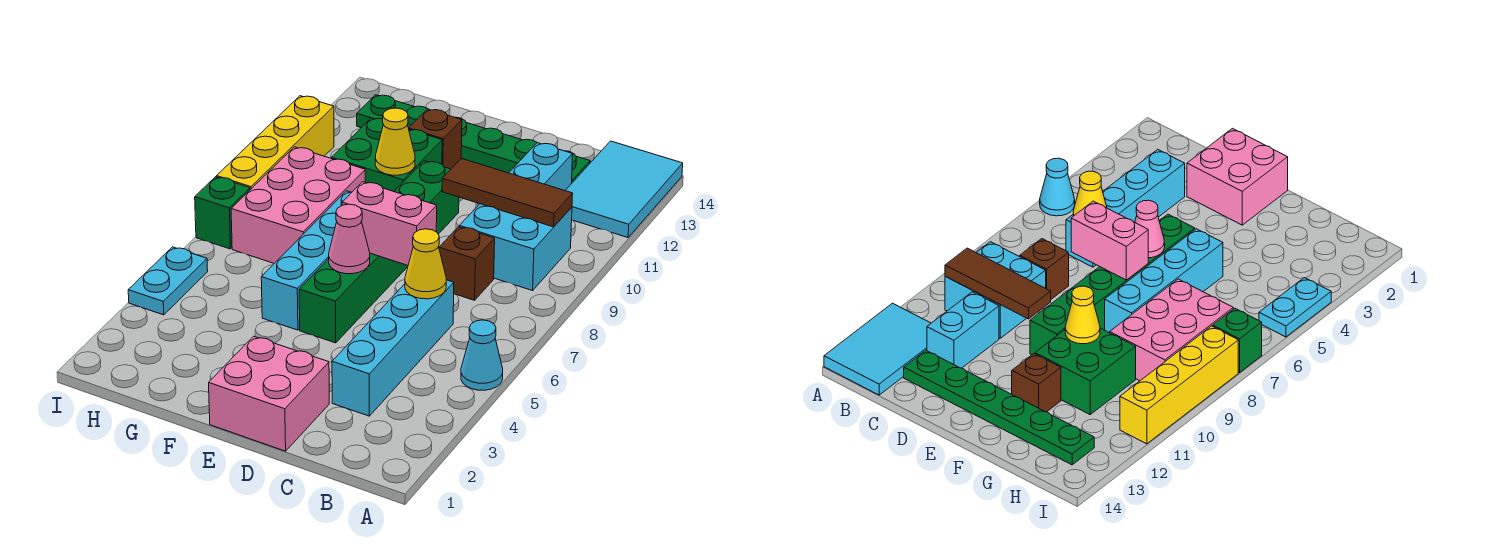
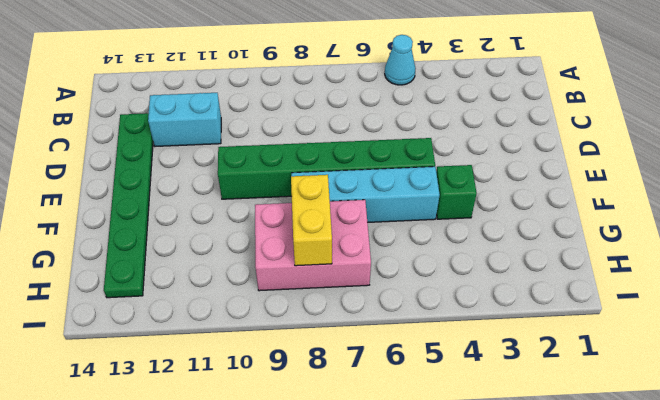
green brick F4 level 1 -> green brick I7 level 1
yellow brick G8:H8 level 2 -> none
none -> cyan tile A12:B14 level 1
none -> cyan brick B9:C10 level 1
none -> cyan brick C3:C6 level 1

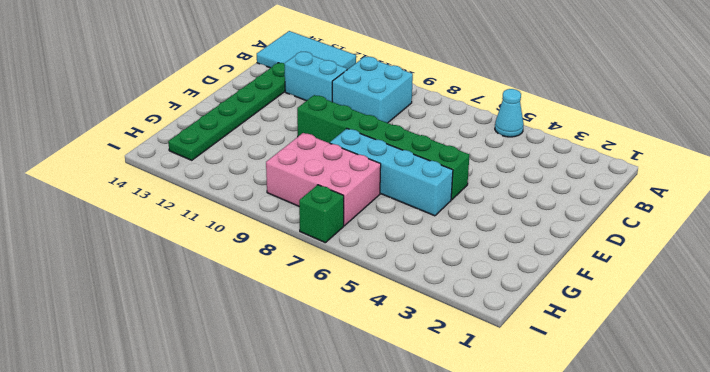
none -> cyan brick C3:C6 level 1
none -> brown brick C8 level 1
none -> pink brick D1:E2 level 1

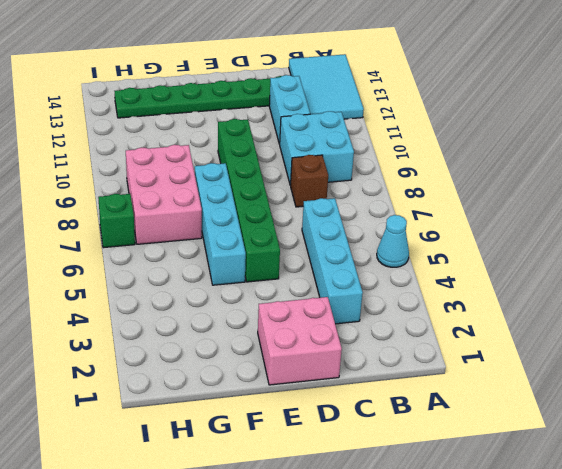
none -> green brick F10:G11 level 1
none -> brown brick F12 level 1
none -> cyan plate I4:I5 level 1

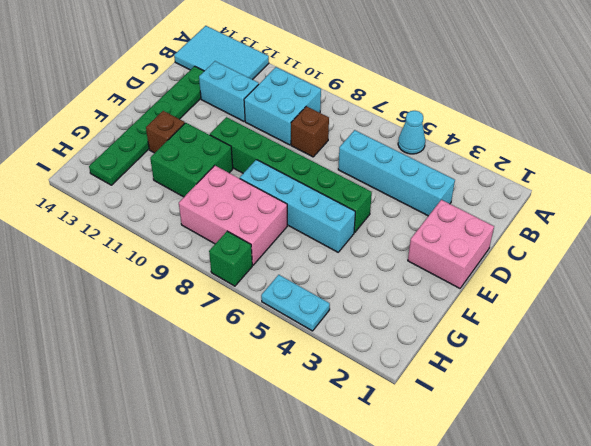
none -> yellow brick I8:I11 level 1
none -> brown tile B10:D10 level 2
none -> yellow cone C6 level 2

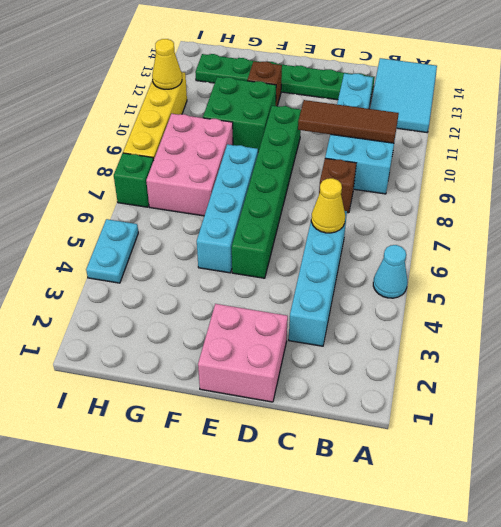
yellow cone I11 level 2 -> yellow cone F10 level 2
none -> pink brick D7:E7 level 2
none -> pink cone E6 level 2

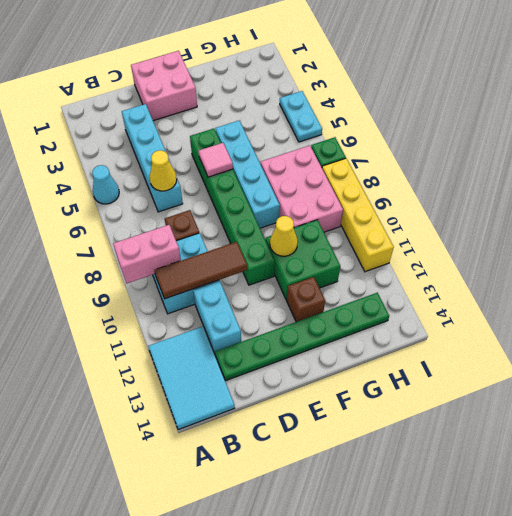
pink brick A9:B9 level 2 -> pink brick D7:E7 level 2
pink tile E6 level 2 -> pink cone E6 level 2

